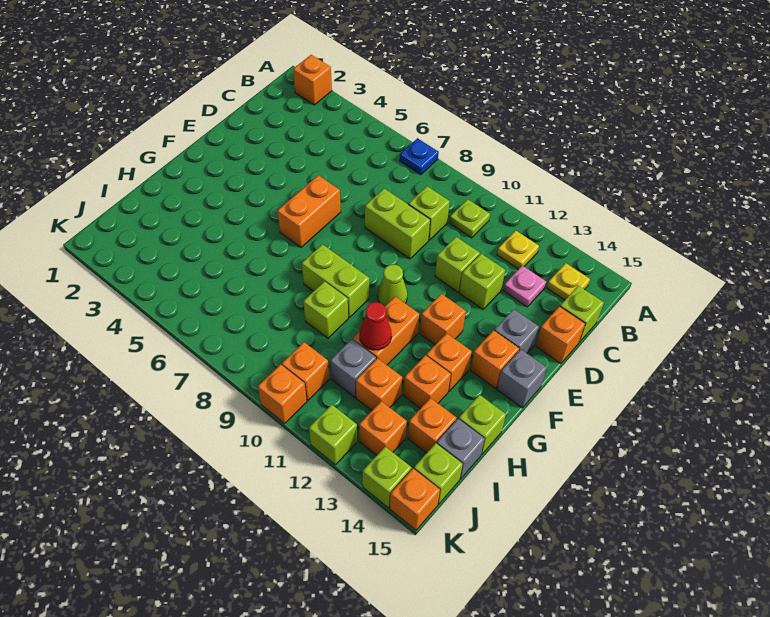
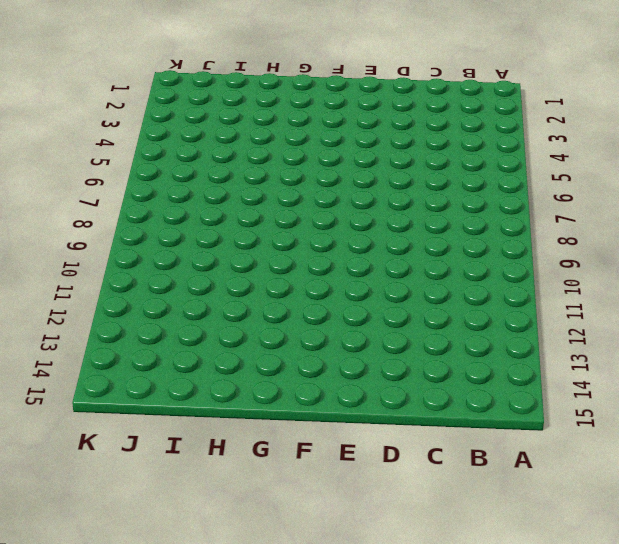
none -> orange brick A2 level 1
none -> blue plate A7 level 1
none -> lime plate B10 level 1
none -> yellow plate B12 level 1

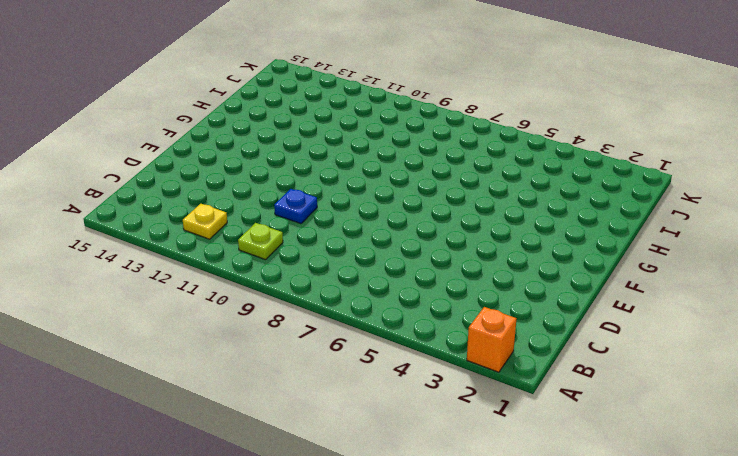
blue plate D10 level 1 -> blue plate A7 level 1
none -> yellow plate B14 level 1
none -> lime brick C9 level 1
none -> pink plate C13 level 1
none -> lime brick C15 level 1

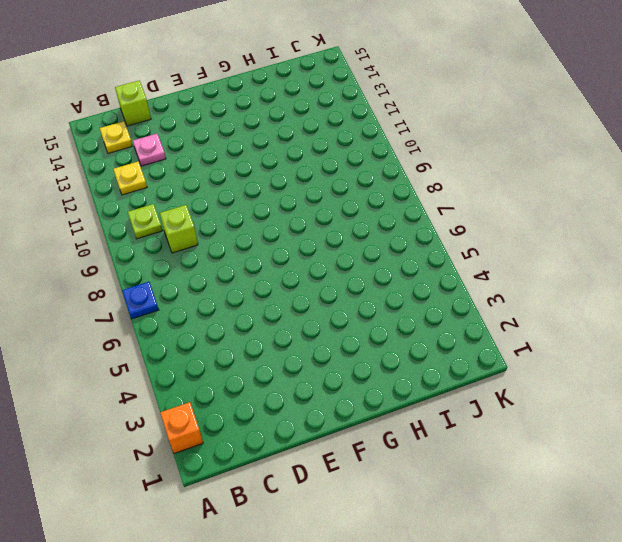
none -> lime brick D8:D9 level 1
none -> lime brick D11 level 1
none -> lime brick D12 level 1
none -> orange brick D15 level 1

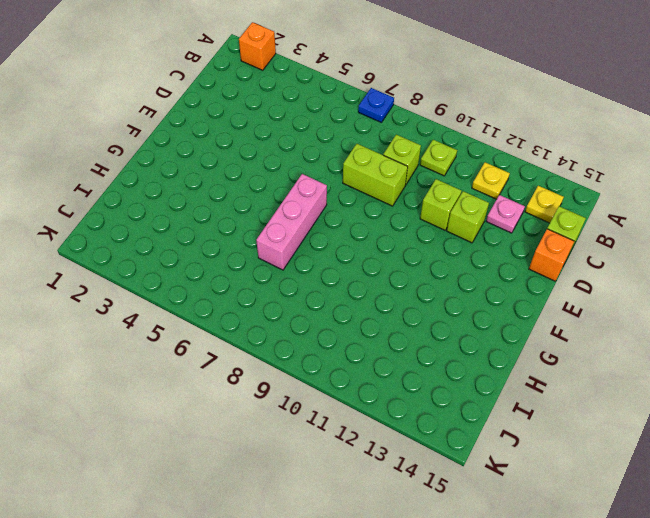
pink brick F7:H7 level 1 -> none
none -> orange brick E6:F6 level 1
none -> grey brick E14 level 1
none -> lime cone F10 level 1
none -> orange brick F12 level 1

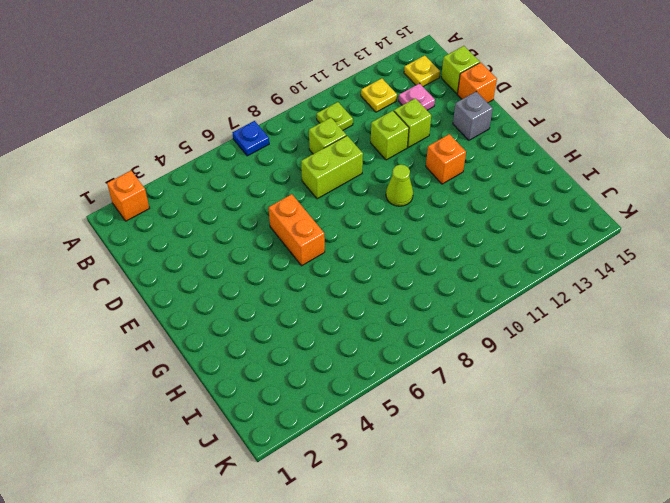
none -> orange brick F14 level 1
none -> grey brick F15 level 1
none -> lime brick G8:G9 level 1
none -> orange brick G11:H11 level 1

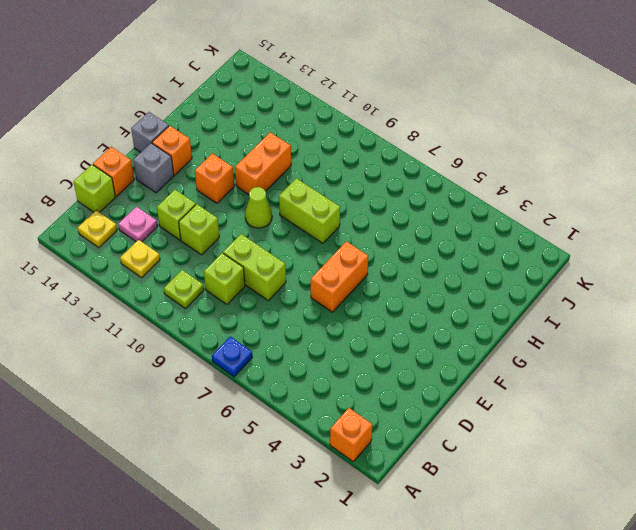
none -> orange brick G13 level 1
none -> lime brick H9 level 1
none -> orange brick H13 level 1
none -> lime brick H15 level 1

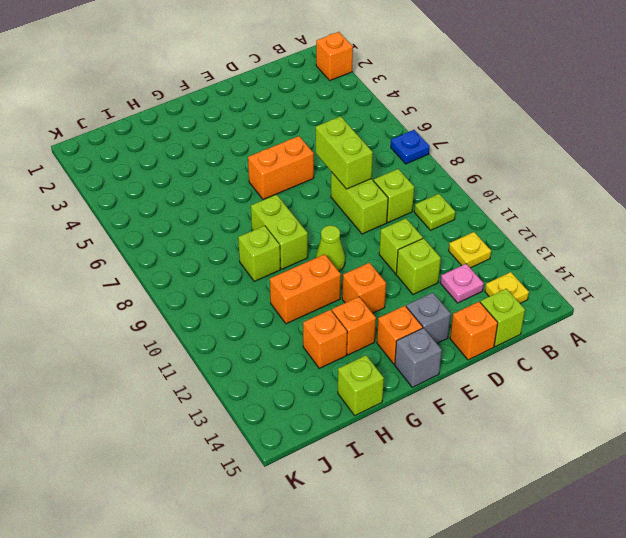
lime brick D7:D8 level 2 -> none
none -> grey brick I11 level 1
none -> orange brick I12 level 1
none -> orange brick I14 level 1
none -> grey brick I15 level 1

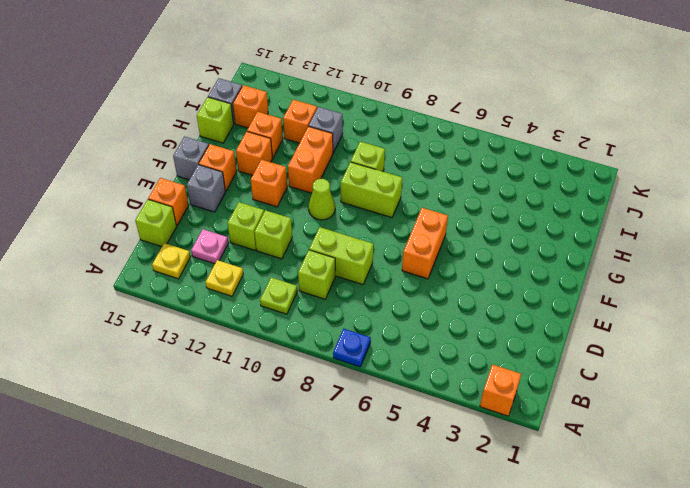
none -> orange brick J10 level 1
none -> orange brick J13 level 1
none -> lime brick J15 level 1
none -> orange brick K10 level 1

